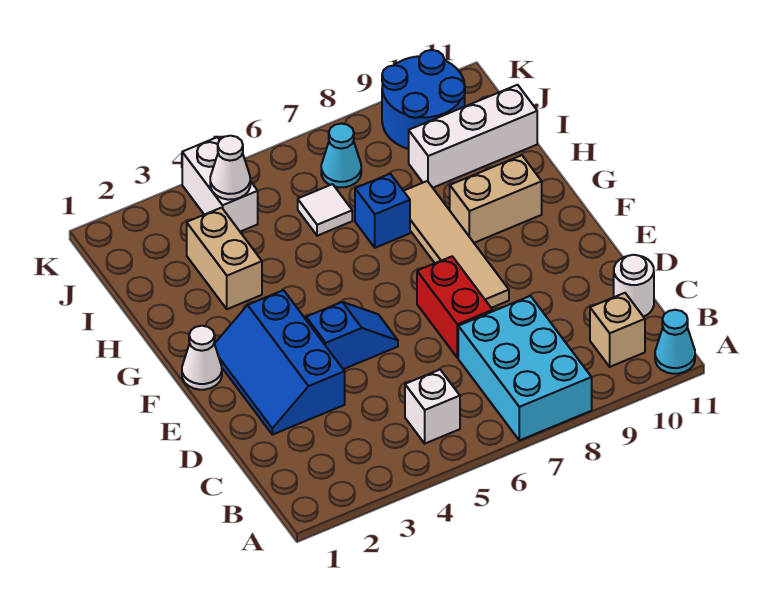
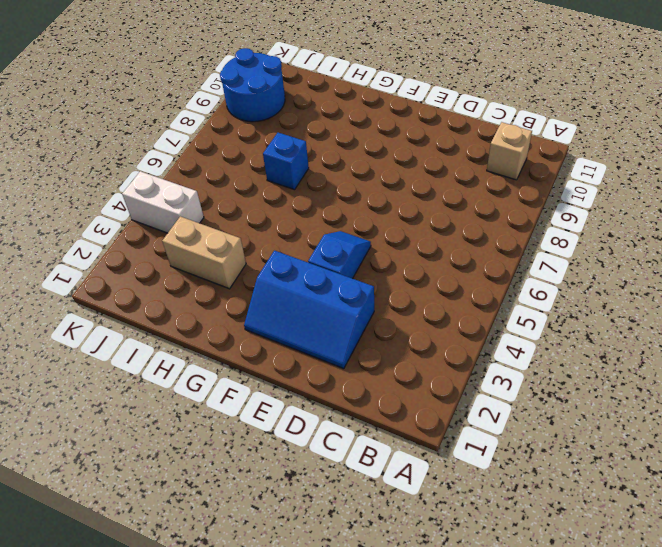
none -> cyan brick A7:C8 level 1
none -> cyan cone A11 level 1
none -> white brick B5 level 1

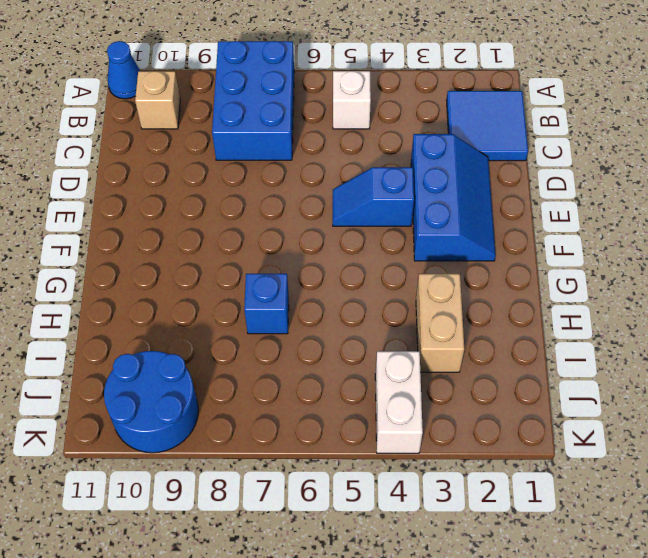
blue brick A7:C8 level 1 -> cyan brick A7:C8 level 1
blue cone A11 level 1 -> cyan cone A11 level 1
blue tile B1:C2 level 1 -> none
none -> white round brick C11 level 1
none -> red brick D7:E7 level 1
none -> tan tile E8:H8 level 1

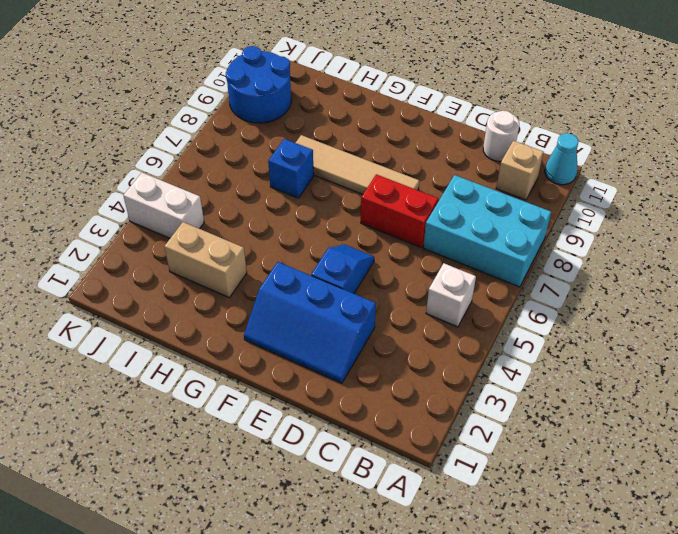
none -> white cone F1 level 1
none -> tan brick G9:G10 level 1
none -> white tile I6 level 1

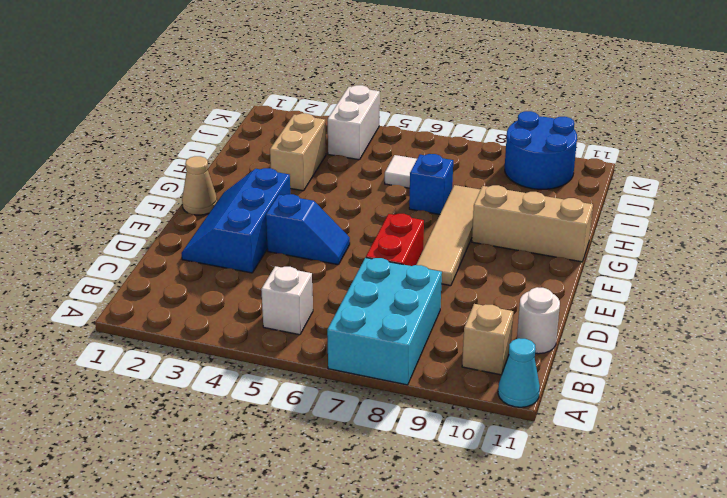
tan cone F1 level 1 -> white cone F1 level 1
tan brick G9:G11 level 1 -> tan brick G9:G10 level 1
none -> white brick I9:I11 level 1
none -> cyan cone J7 level 1
none -> white cone J4 level 2

